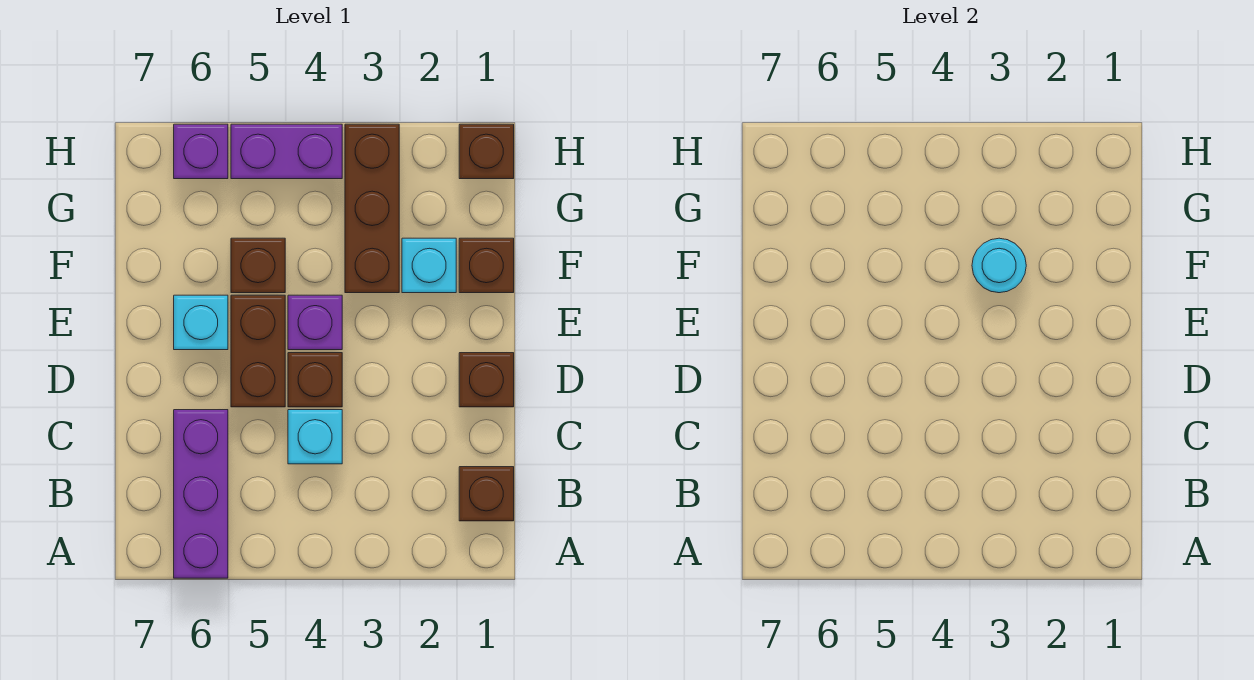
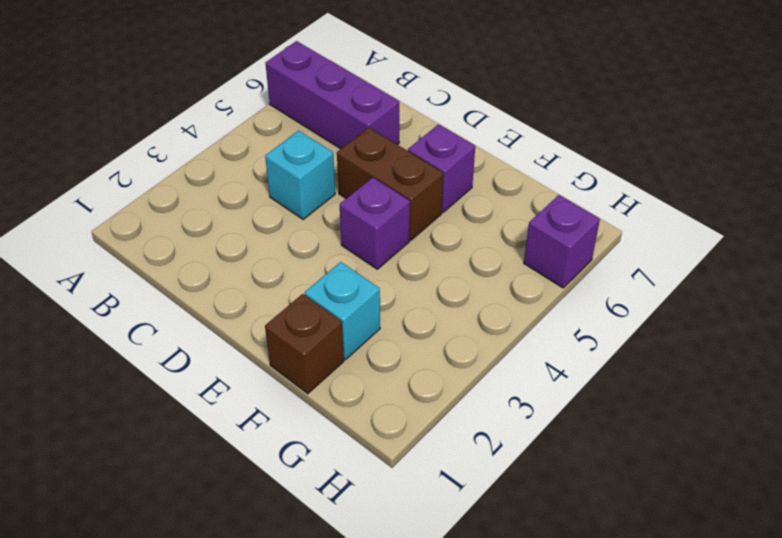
purple brick E6 level 1 -> cyan brick E6 level 1
none -> brown brick B1 level 1
none -> brown brick D1 level 1
none -> brown brick D4 level 1

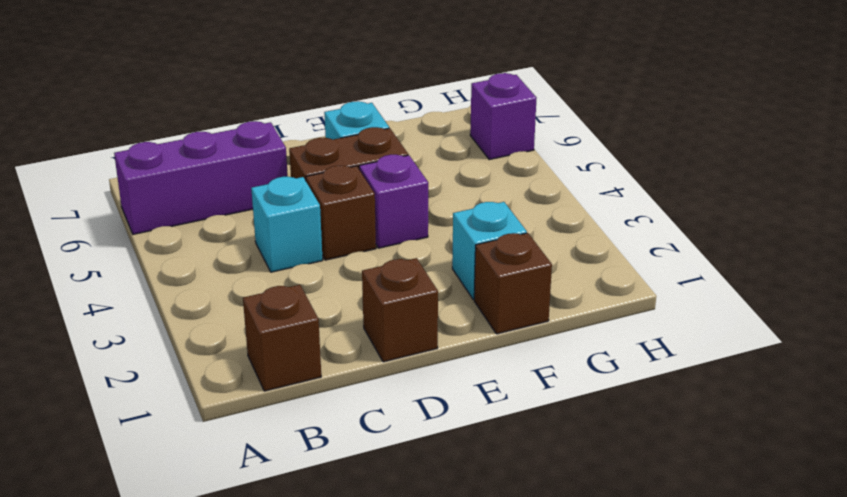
none -> brown brick F3:H3 level 1
none -> brown brick F5 level 1
none -> brown brick H1 level 1

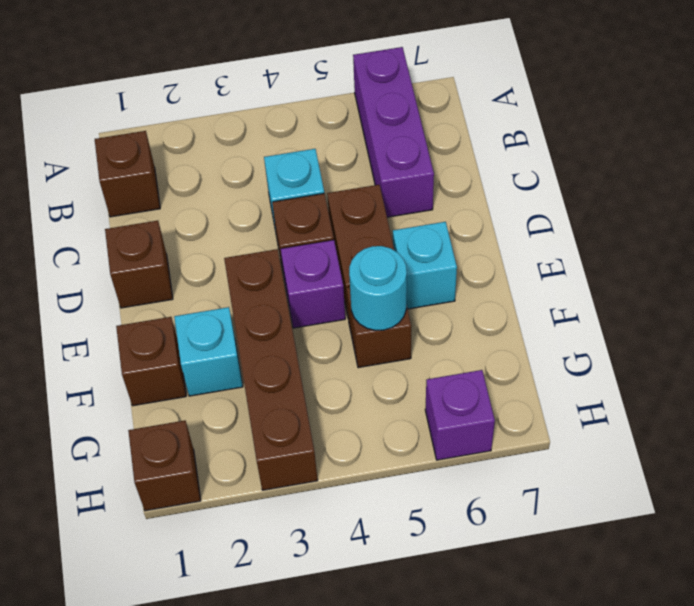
brown brick E3:H3 level 1 -> brown brick F3:H3 level 1
cyan round brick F5 level 2 -> cyan round brick F3 level 2
none -> purple brick H4:H5 level 1

